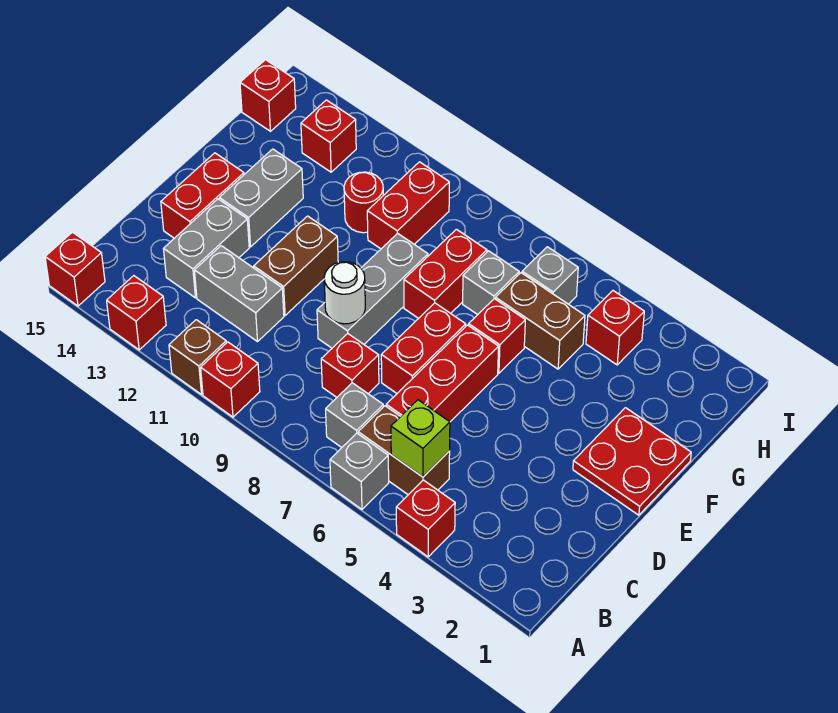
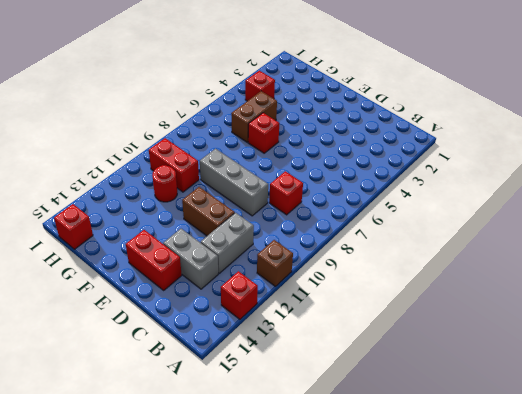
none -> red brick A4 level 1
none -> grey brick A6 level 1
none -> red brick A10 level 1
none -> red brick A15 level 1

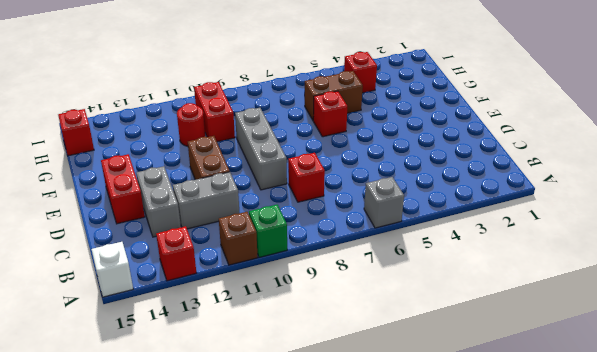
green brick A10 level 1 -> red brick A10 level 1
white brick A15 level 1 -> red brick A15 level 1
none -> red brick A4 level 1
none -> brown brick B5:B6 level 1
none -> grey brick B7 level 1
none -> red brick C6:E6 level 1

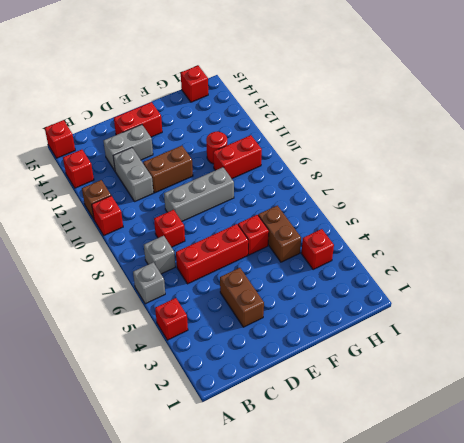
brown brick D3:D4 level 1 -> brown brick B5:B6 level 1
none -> red brick D7:E7 level 1
none -> red plate E1:F2 level 1
none -> grey brick E13:F13 level 1
none -> red brick F8:G8 level 1

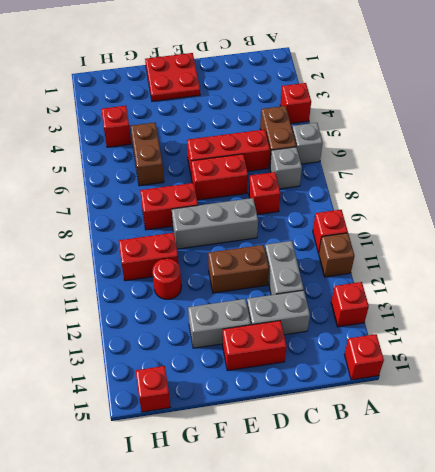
none -> red brick F6 level 1
none -> grey brick G7 level 1
none -> grey brick H6 level 1
none -> red brick H13 level 1

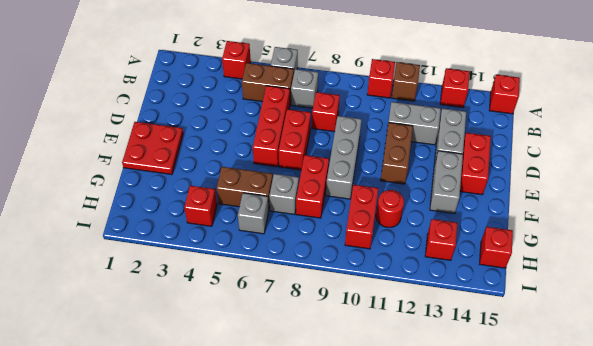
none -> red brick F6 level 1
none -> lime brick B5 level 2
none -> white round brick D9 level 2

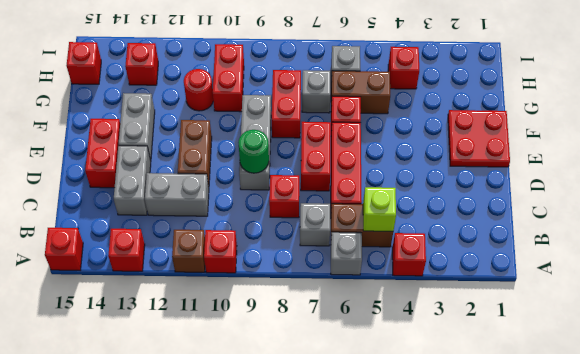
green round brick D9 level 2 -> white round brick D9 level 2

